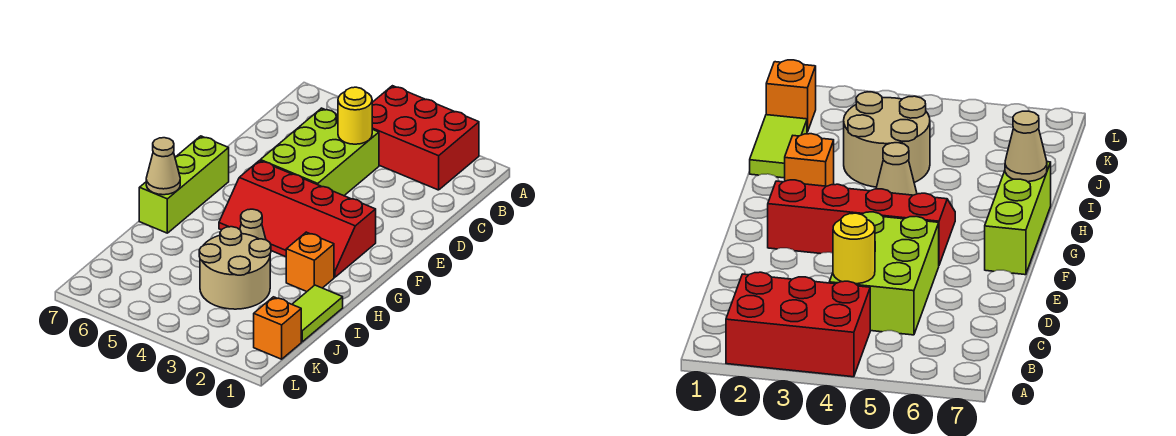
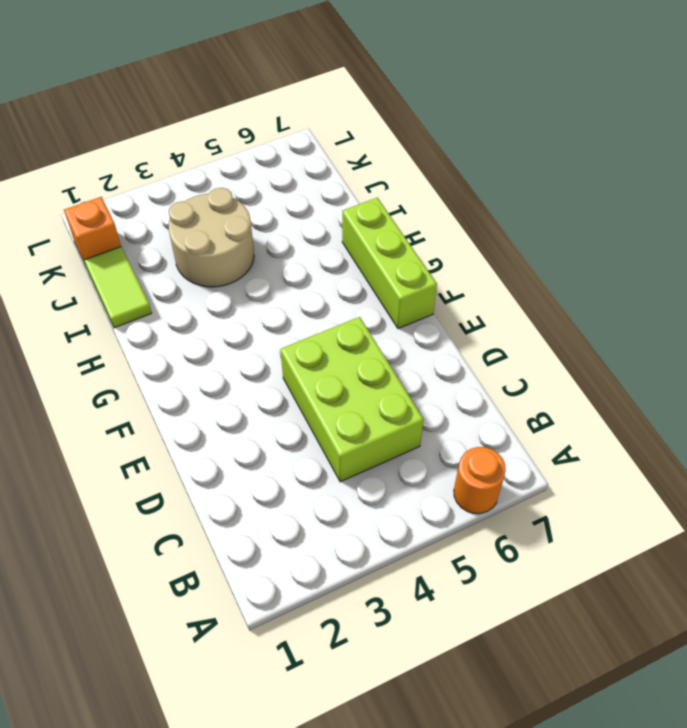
orange round brick A6 level 1 -> none
none -> red brick A2:B4 level 1
none -> red slope F2:G5 level 1 top F

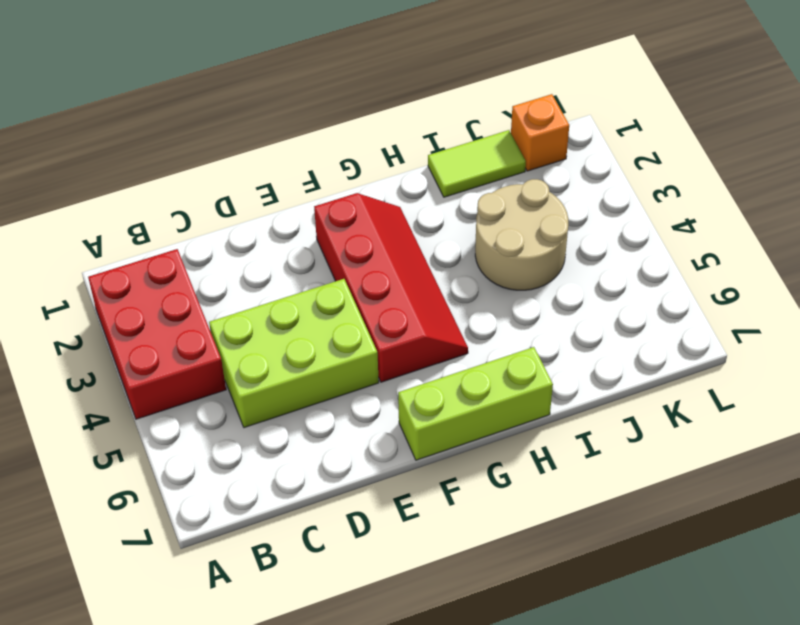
none -> orange brick H2 level 1
none -> tan cone H4 level 1

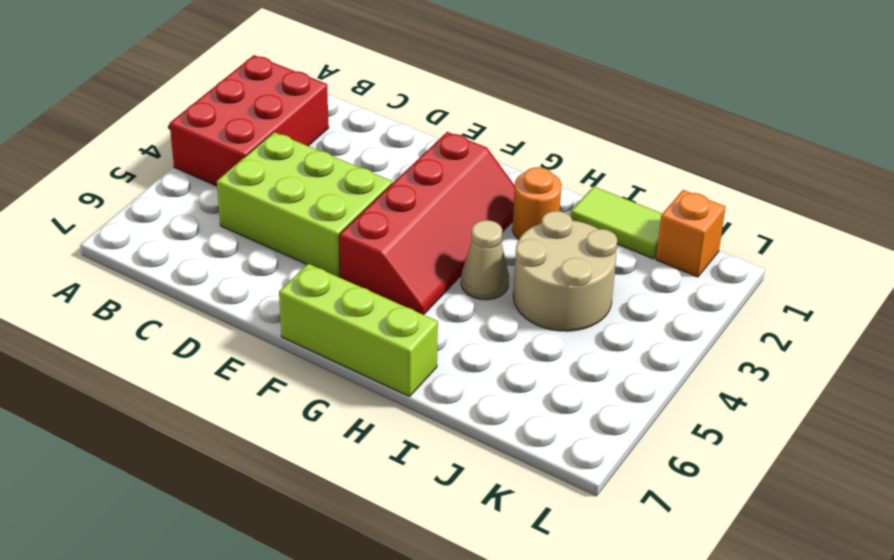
orange round brick H2 level 1 -> orange brick H2 level 1
none -> yellow round brick C4 level 2
none -> tan cone H7 level 2

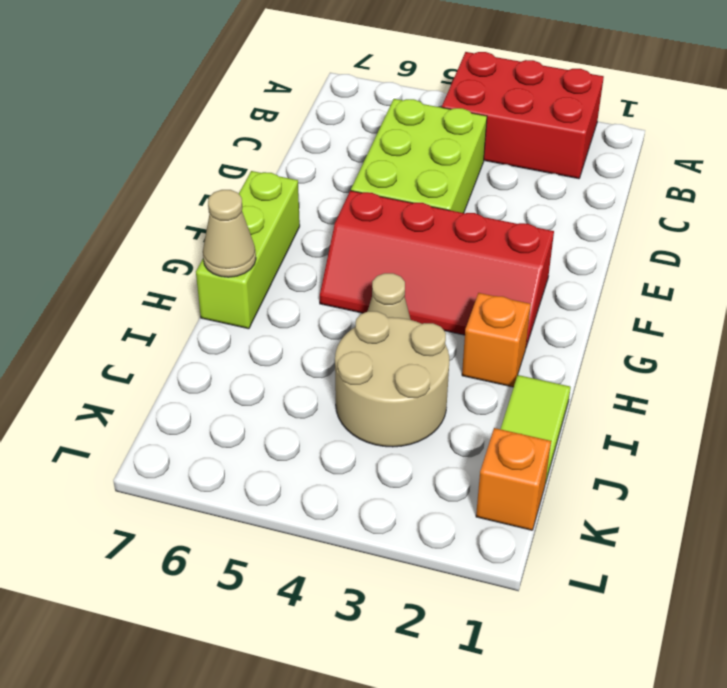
none -> yellow round brick C4 level 2

